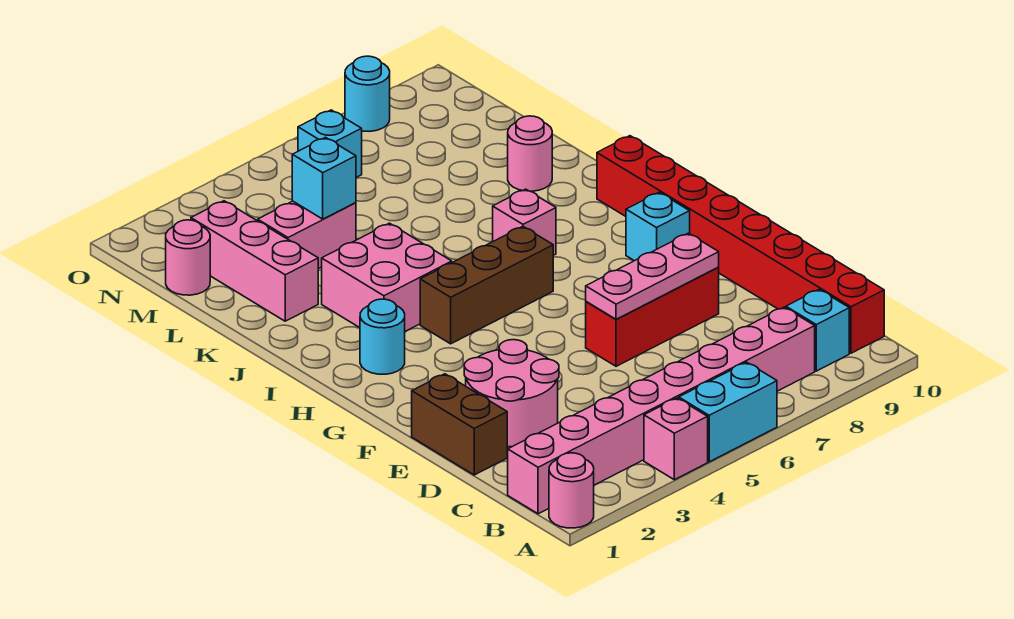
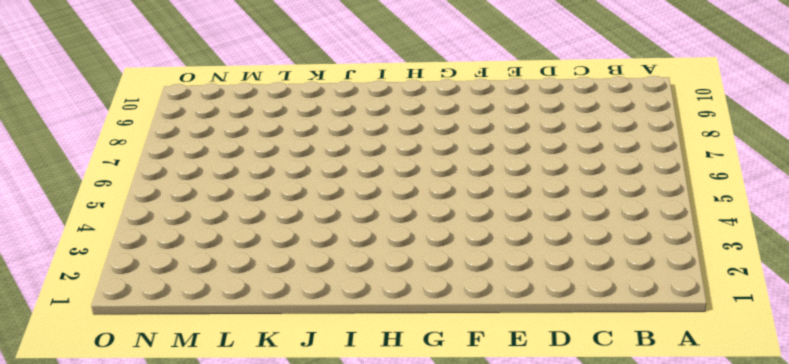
none -> pink round brick A1 level 1
none -> pink brick A4 level 1
none -> cyan brick A5:A6 level 1

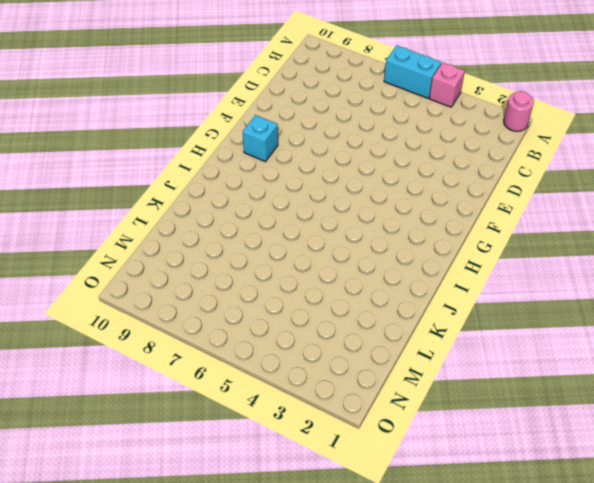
none -> pink brick B1:B8 level 1
none -> cyan brick B9 level 1
none -> red brick B10:I10 level 1

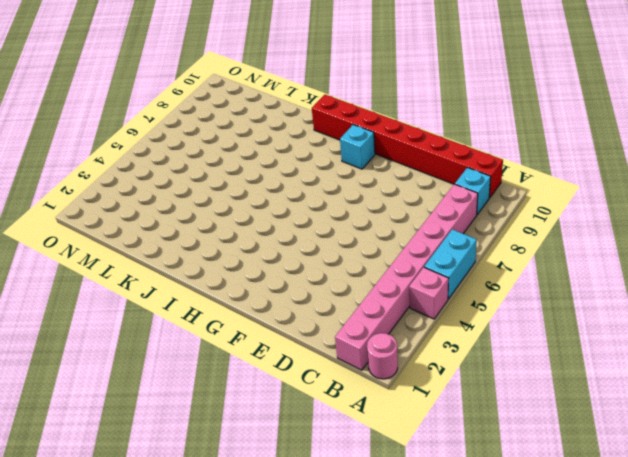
none -> brown brick D1:E1 level 1
none -> pink round brick D2:E3 level 1
none -> red brick E6:E8 level 1

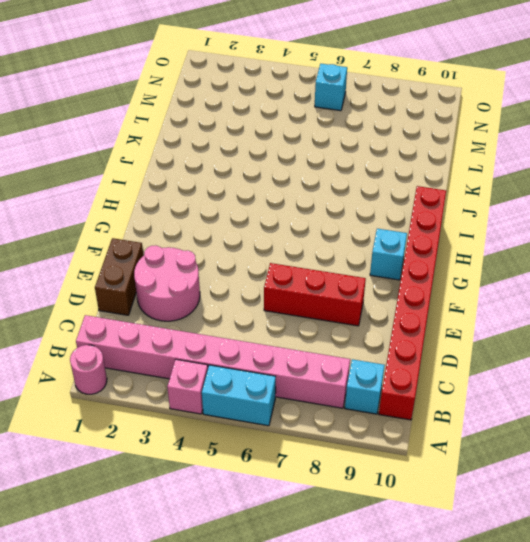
none -> cyan round brick H2 level 1
none -> brown brick H4:H6 level 1
none -> pink brick I3:J4 level 1

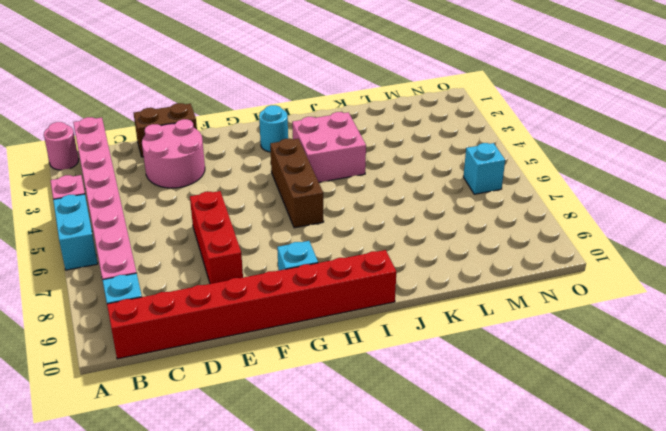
none -> pink brick I7 level 1
none -> pink brick K2:M2 level 1
none -> pink round brick K9 level 1

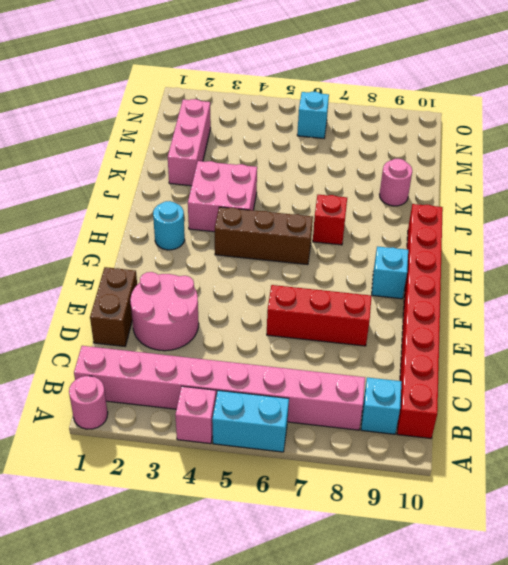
red brick I7 level 1 -> pink brick I7 level 1
none -> pink brick L3:L4 level 1
none -> pink round brick M1 level 1
none -> cyan round brick O8 level 1

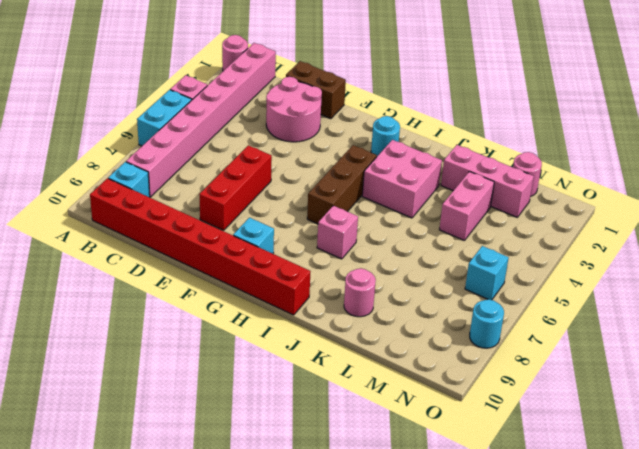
none -> pink plate E6:E8 level 2
none -> cyan brick L4 level 2

